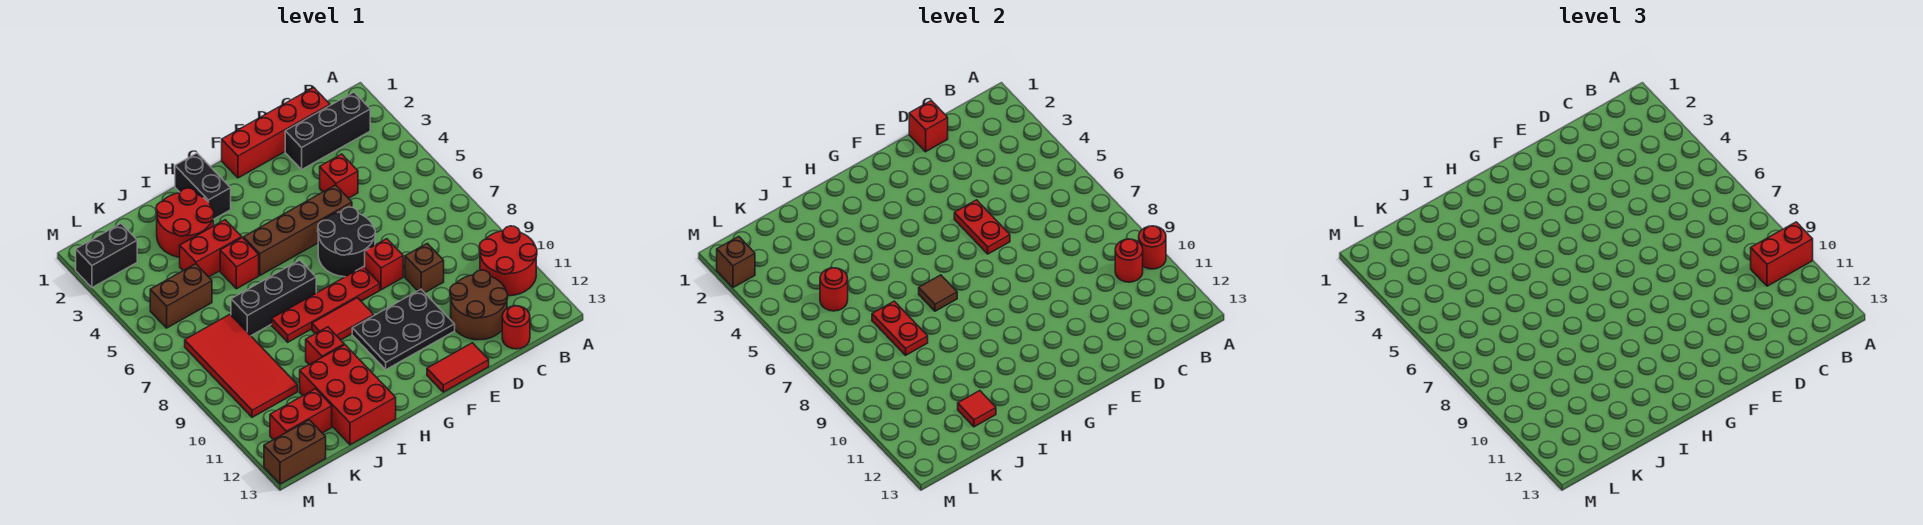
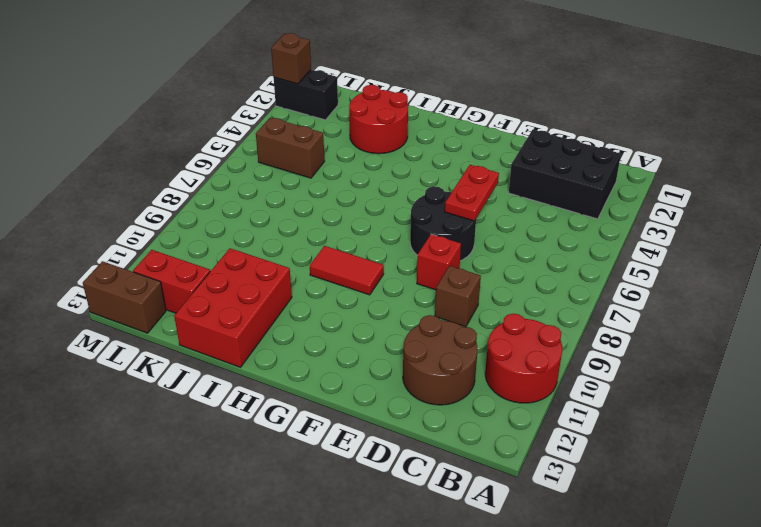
black brick B2:D3 level 1 -> black brick B2:D2 level 1
none -> red brick C1:F1 level 1
none -> red round brick C13 level 1
none -> red brick D4 level 1
none -> brown brick E5:H5 level 1

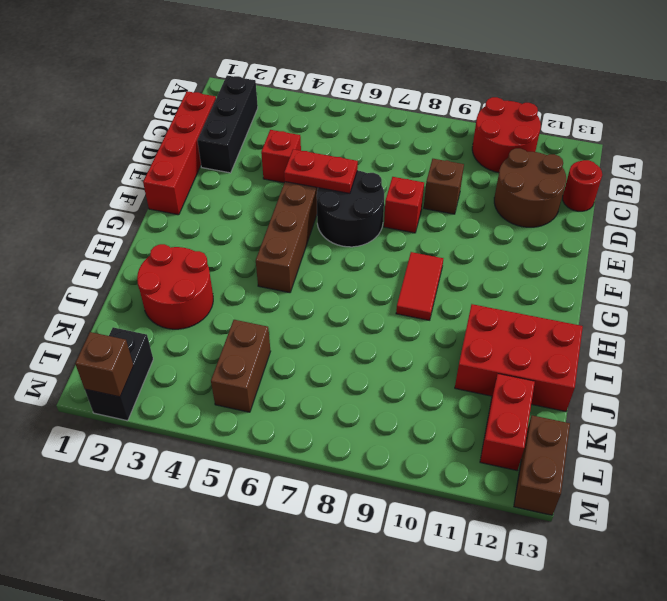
none -> black plate E10:G11 level 1
none -> red tile E13:F13 level 1
none -> red plate F8:I8 level 1
none -> black brick H1:H2 level 1

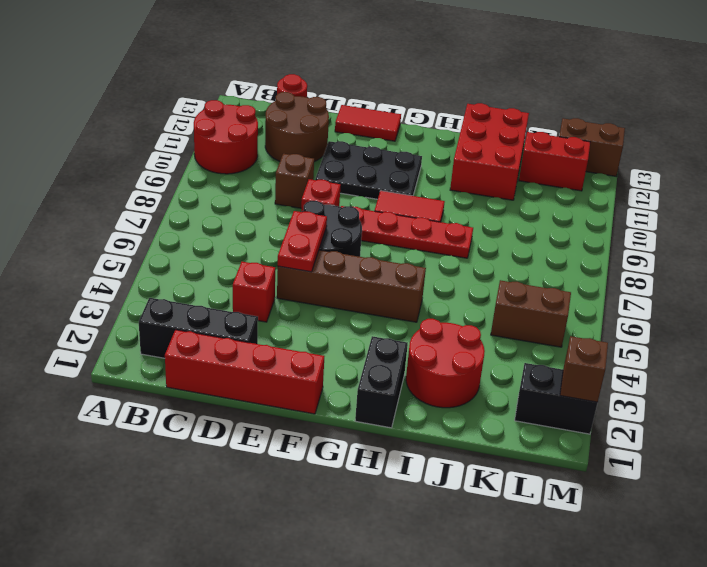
none -> black brick H7:J7 level 1
none -> red brick I4:J4 level 1
none -> red brick I5 level 1
none -> red brick I10 level 1

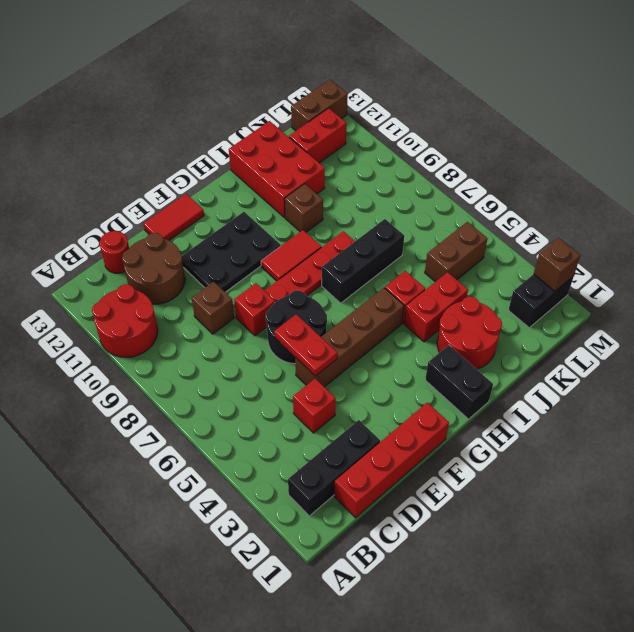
brown brick I10 level 1 -> red brick I10 level 1
none -> red tile K7:L10 level 1
none -> red round brick A10 level 2
none -> red round brick B10 level 2
none -> red brick D1 level 2

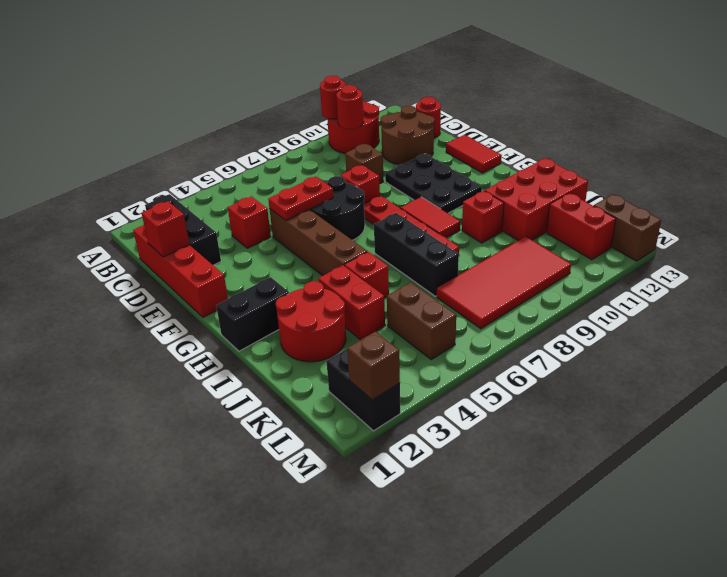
none -> brown tile H7 level 2
none -> red plate J7:J8 level 2
none -> red tile J12 level 2
none -> red round brick K5 level 2

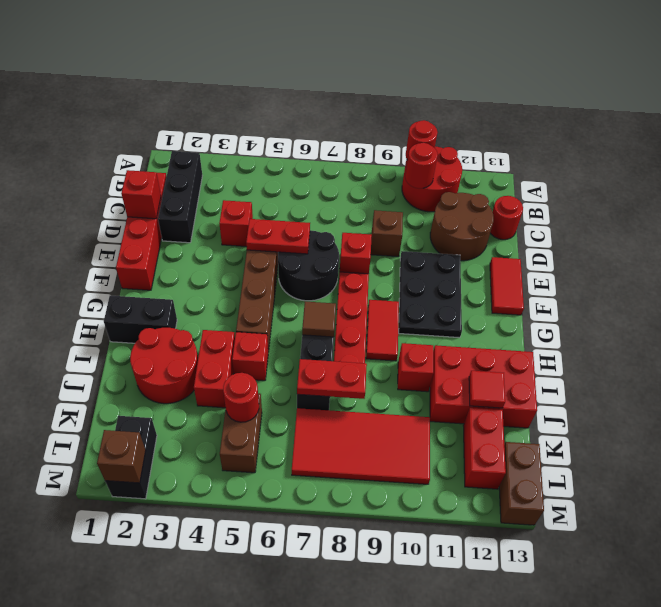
none -> red brick A10:B10 level 3

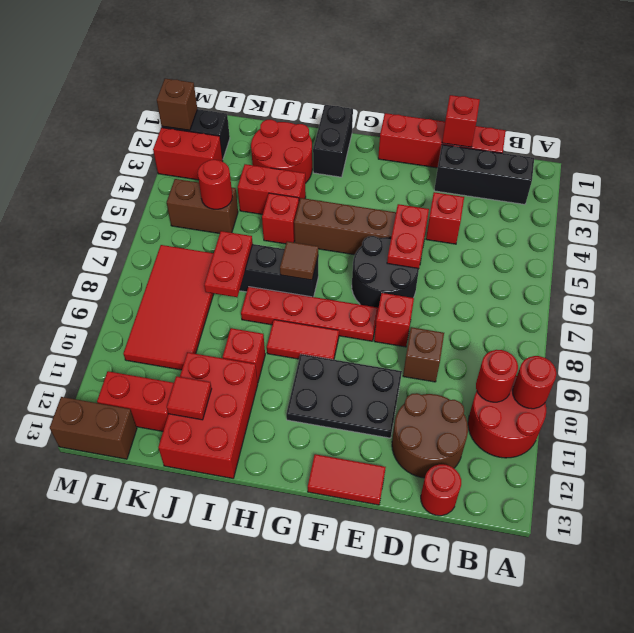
red brick L3:M3 level 1 -> red brick A10:B10 level 3

